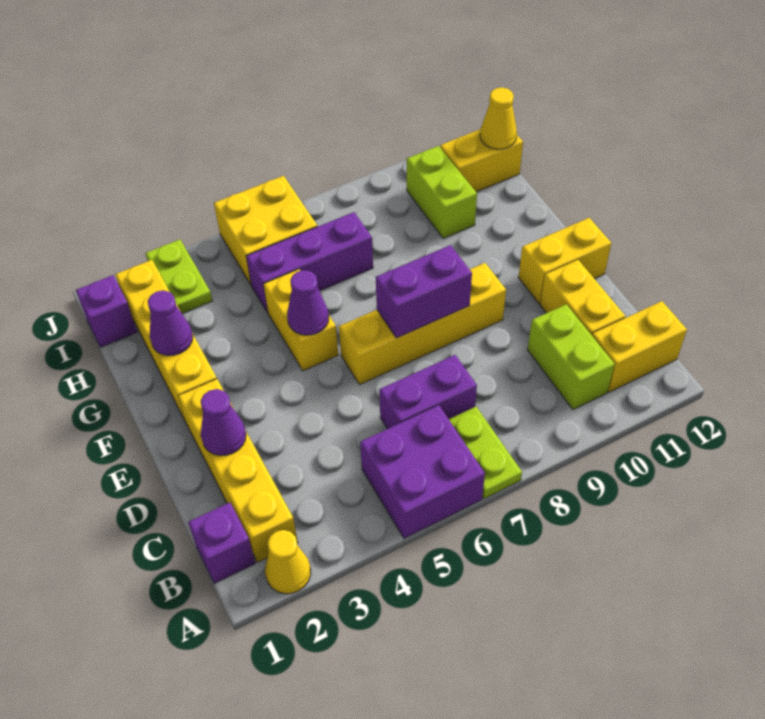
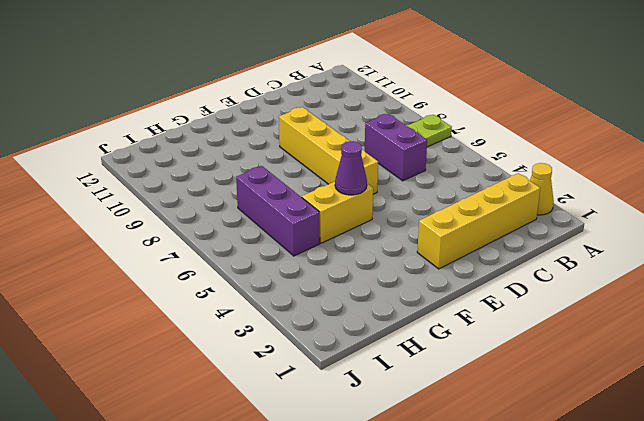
none -> purple brick A5:B6 level 1
none -> purple brick B1 level 1
none -> lime brick B10:C10 level 1

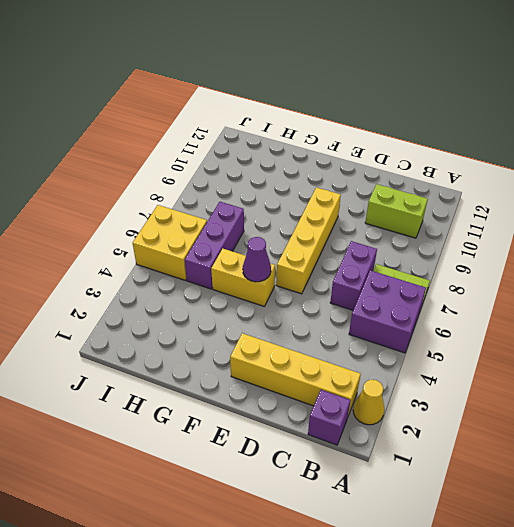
none -> yellow brick B11:B12 level 1
none -> yellow brick C11:D11 level 1
none -> yellow brick E11:E12 level 1

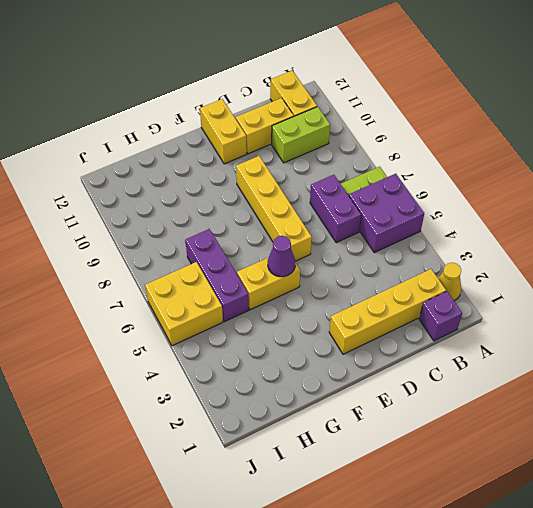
none -> yellow brick F2:I2 level 1
none -> lime brick H10:I10 level 1
none -> purple brick I1 level 1

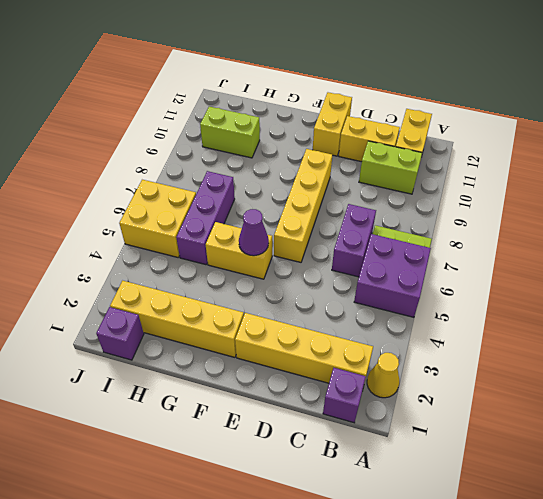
none -> lime plate I3:J3 level 1
none -> yellow brick I11:I12 level 1
none -> purple cone D2 level 2

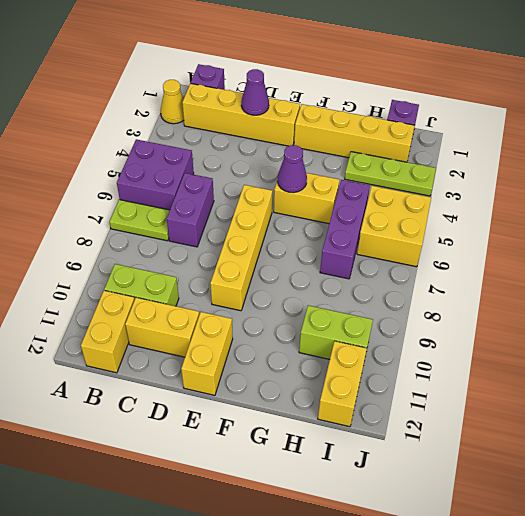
lime plate H3:J3 level 1 -> lime plate I3:J3 level 1
none -> purple brick E7:E8 level 2
none -> purple cone G2 level 2
none -> yellow cone I12 level 2

